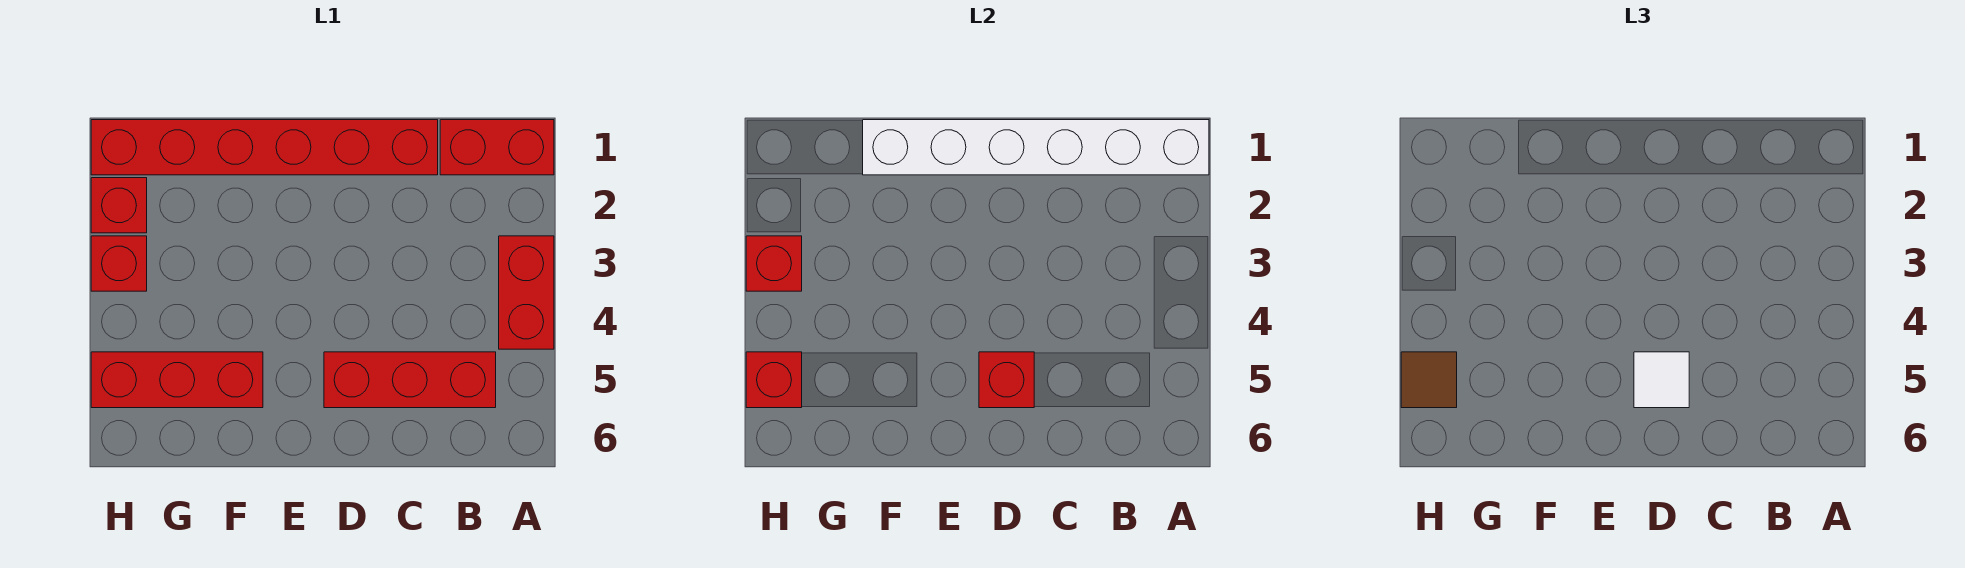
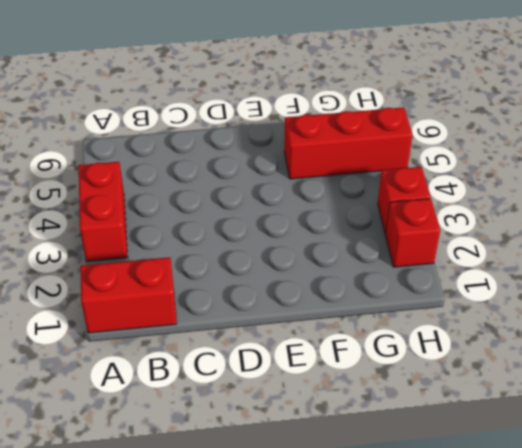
none -> red brick B5:D5 level 1
none -> red brick C1:H1 level 1
none -> white brick A1:F1 level 2

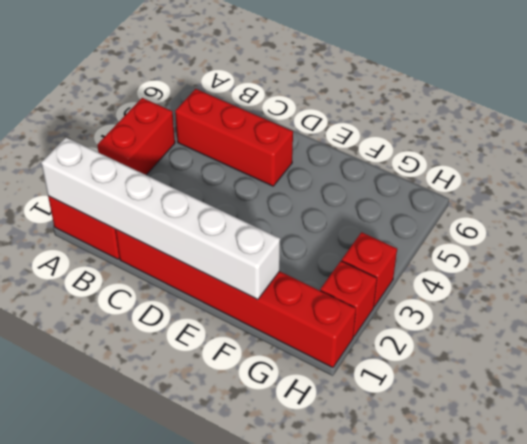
none -> red brick F5:H5 level 1
none -> red brick D5 level 2
none -> red brick H3 level 2

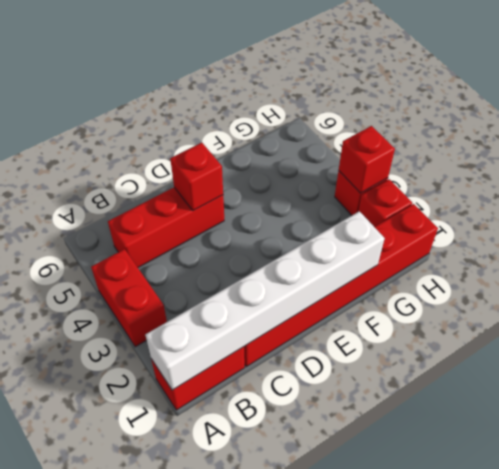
none -> red brick F5:H5 level 1
none -> red brick H5 level 2
none -> white tile D5 level 3

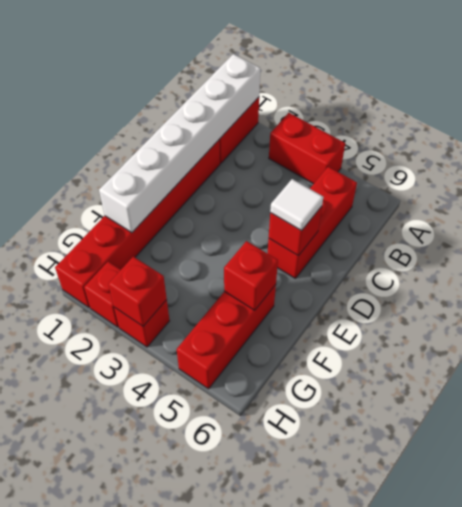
red brick F5 level 2 -> red brick H5 level 2
none -> brown tile H5 level 3

